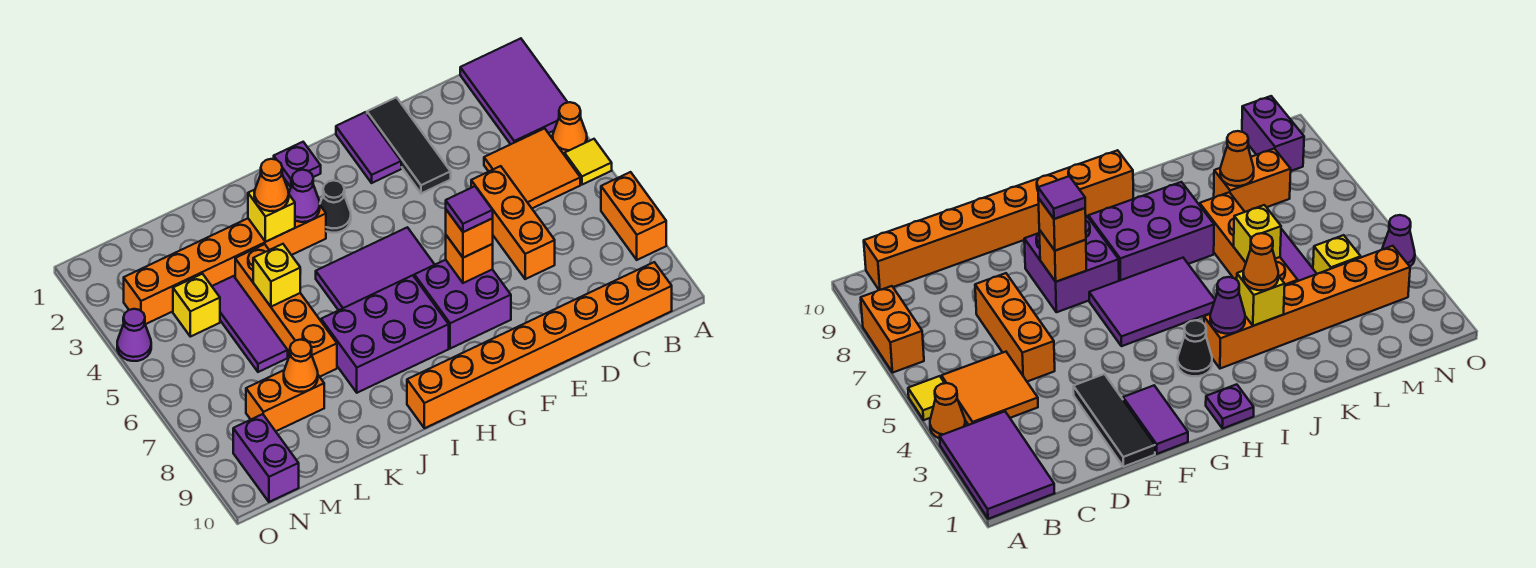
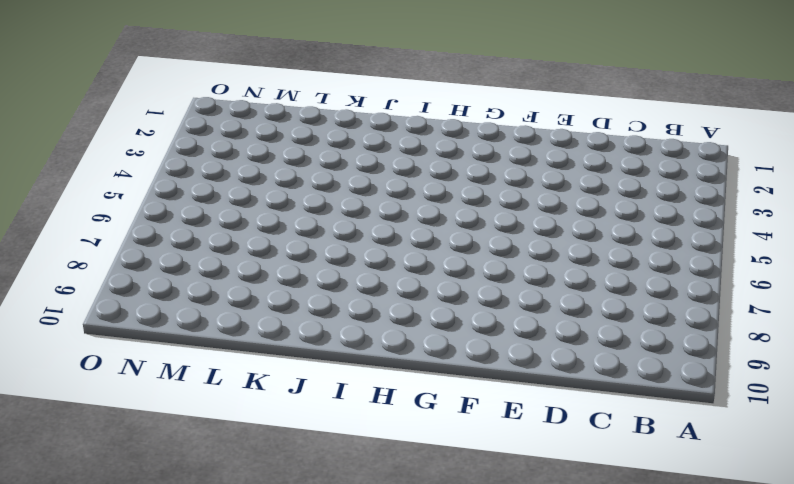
none -> purple tile A1:B3 level 1
none -> orange cone A4 level 1
none -> yellow tile A5 level 1

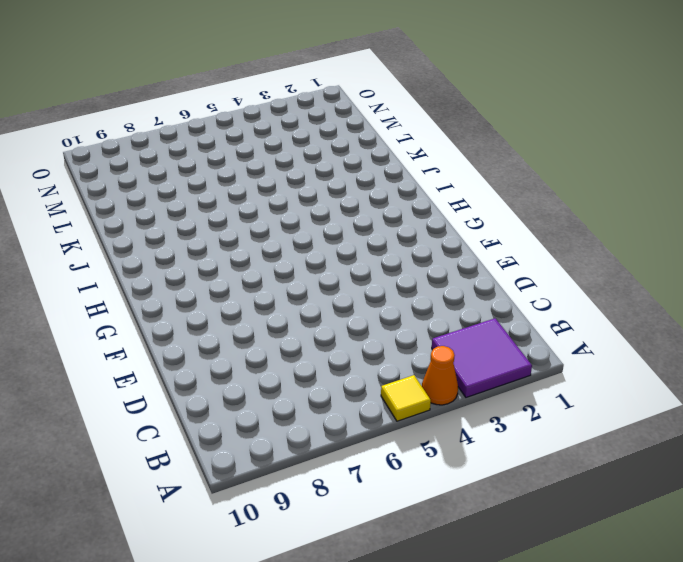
purple tile A2:B3 level 1 -> purple tile A1:B3 level 1
none -> orange brick A7:A8 level 1
none -> orange tile B4:C5 level 1
none -> orange brick B10:I10 level 1

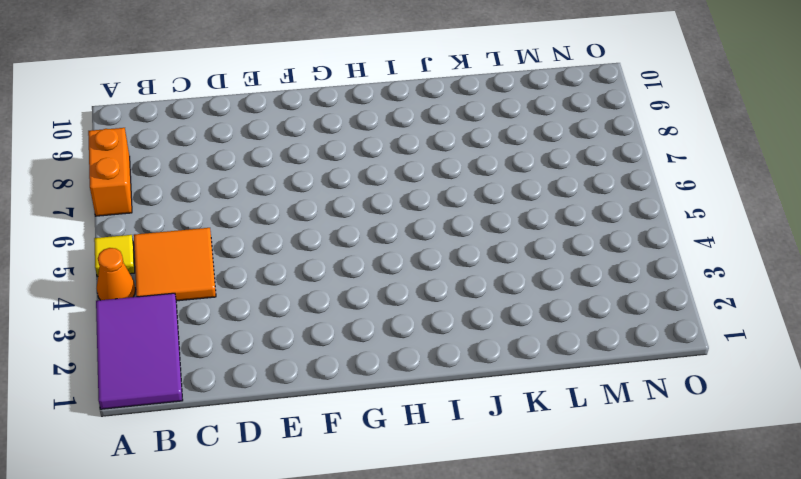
none -> orange brick B10:I10 level 1
none -> orange brick D5:D7 level 1
none -> black tile E1:E3 level 1

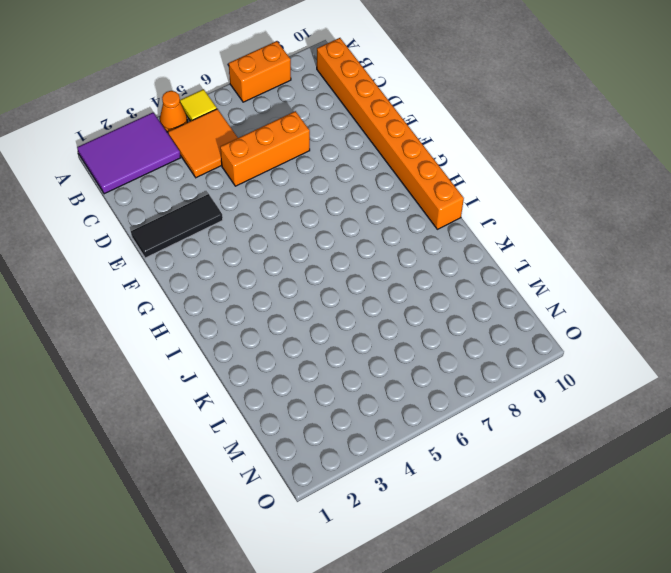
none -> purple tile F1:F2 level 1
none -> purple brick F7:G8 level 1
none -> purple tile G5:I6 level 1

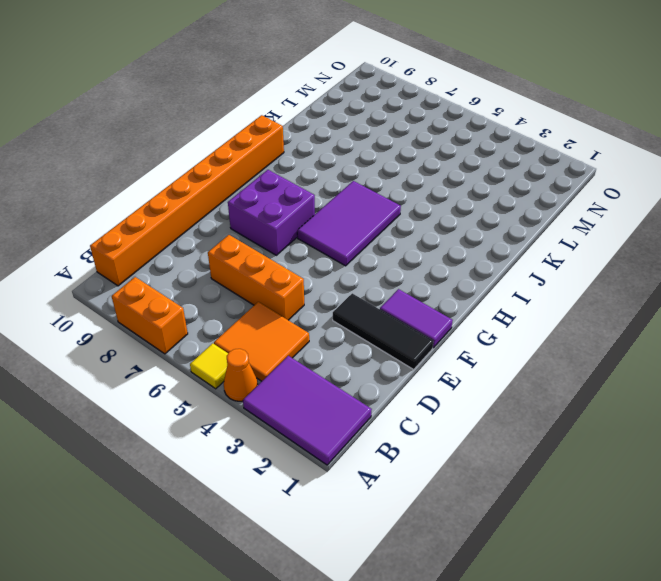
none -> purple plate H1 level 1
none -> black cone H3 level 1
none -> purple brick H7:J8 level 1

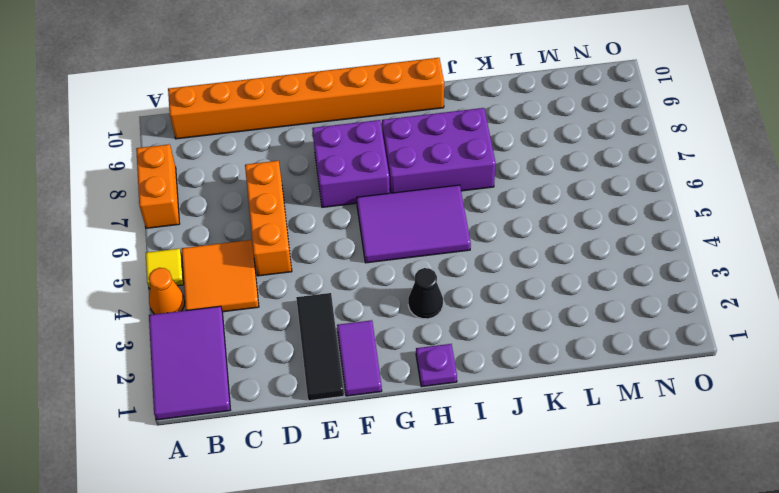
none -> orange brick I3:N3 level 1
none -> orange brick K4:K7 level 1
none -> purple tile L4:L6 level 1

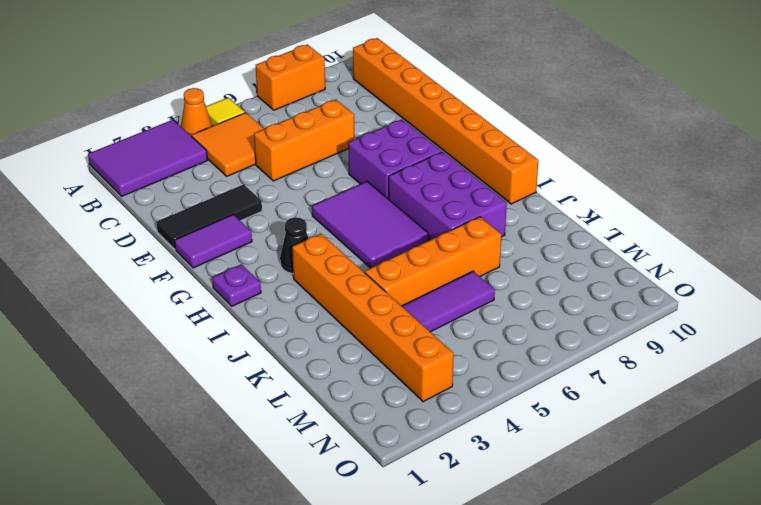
none -> orange brick L8:M8 level 1
none -> yellow brick M4 level 1
none -> purple brick N9:N10 level 1

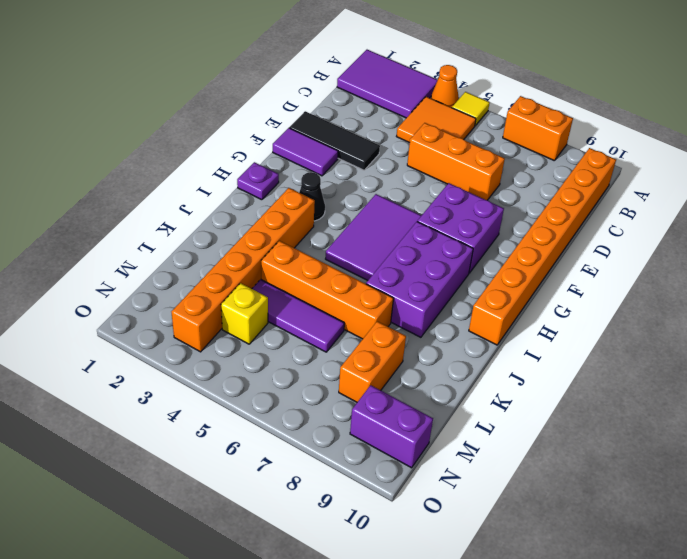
none -> purple cone O4 level 1
none -> orange brick F7 level 2
none -> purple cone I3 level 2

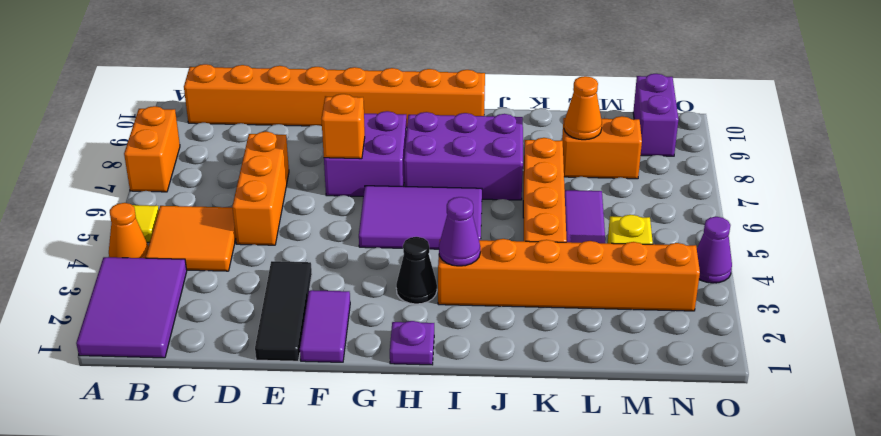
none -> yellow brick J3 level 2
none -> yellow brick K5 level 2
none -> orange brick F7 level 3

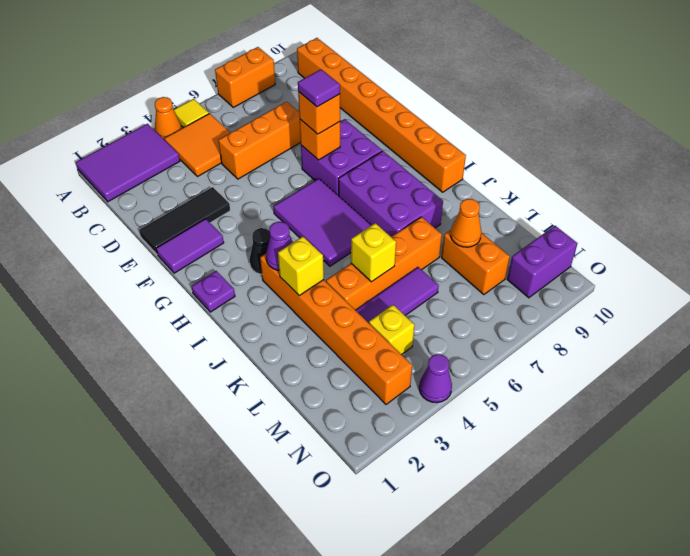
none -> orange cone J3 level 3

